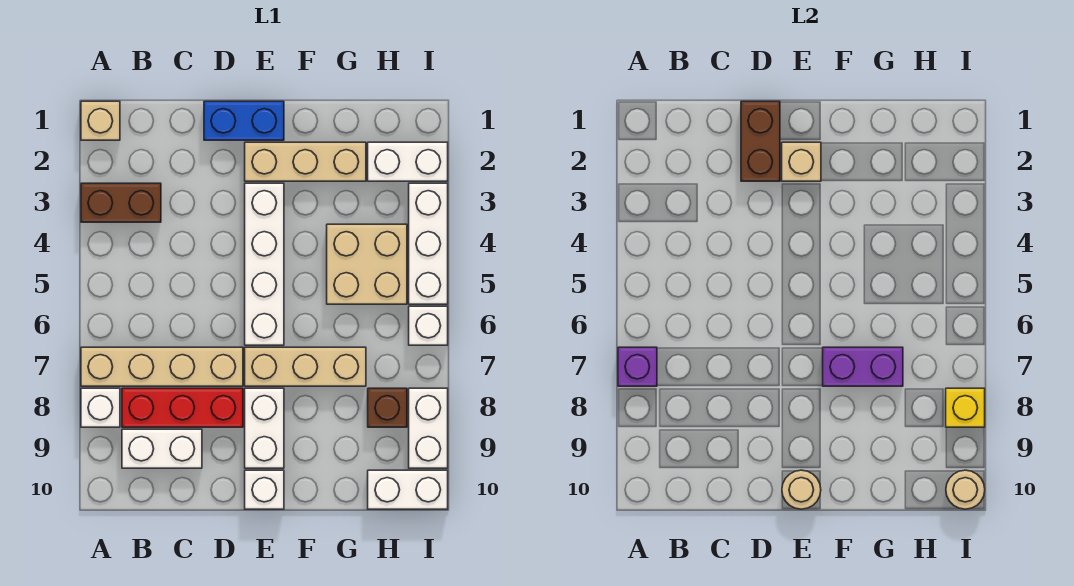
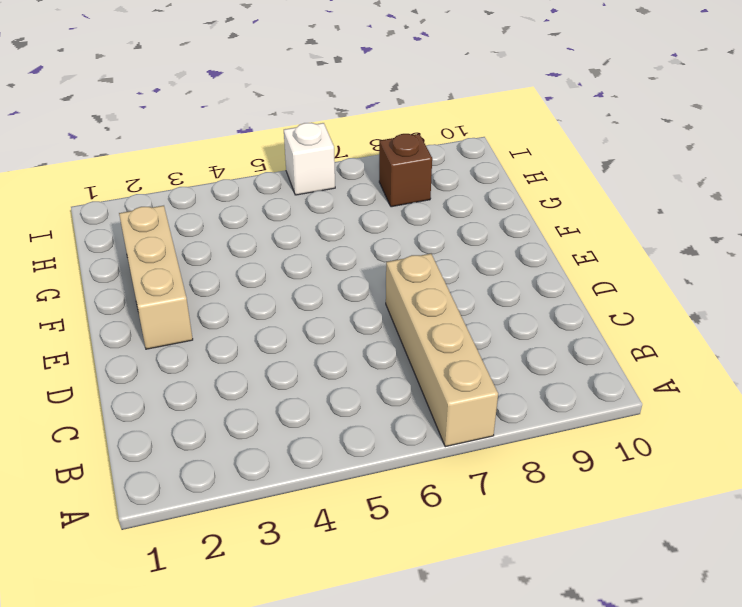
none -> tan brick A1 level 1
none -> brown brick A3:B3 level 1
none -> white brick A8 level 1

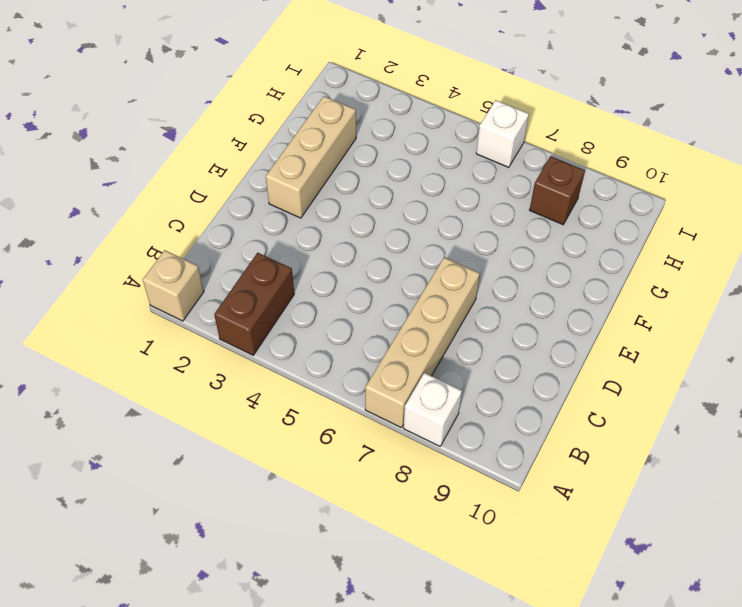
none -> red brick B8:D8 level 1
none -> white brick B9:C9 level 1
none -> blue brick D1:E1 level 1

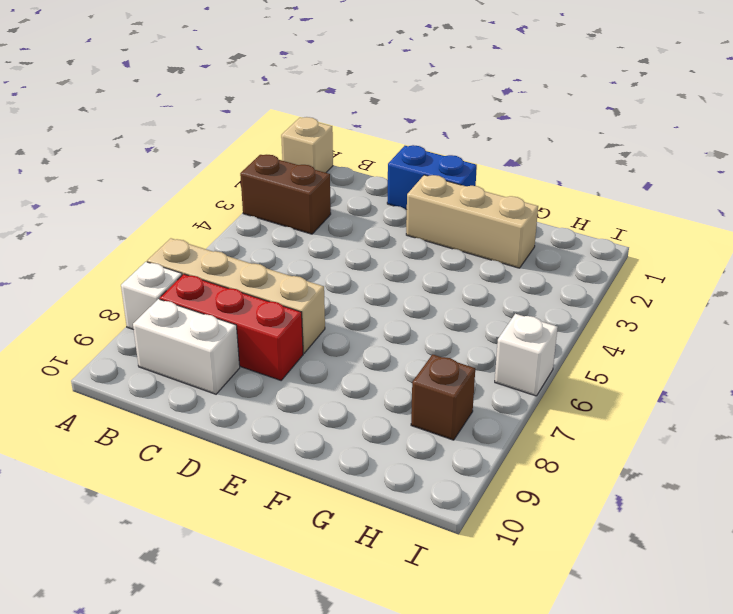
none -> white brick E3:E6 level 1
none -> tan brick E7:G7 level 1
none -> white brick E8:E9 level 1

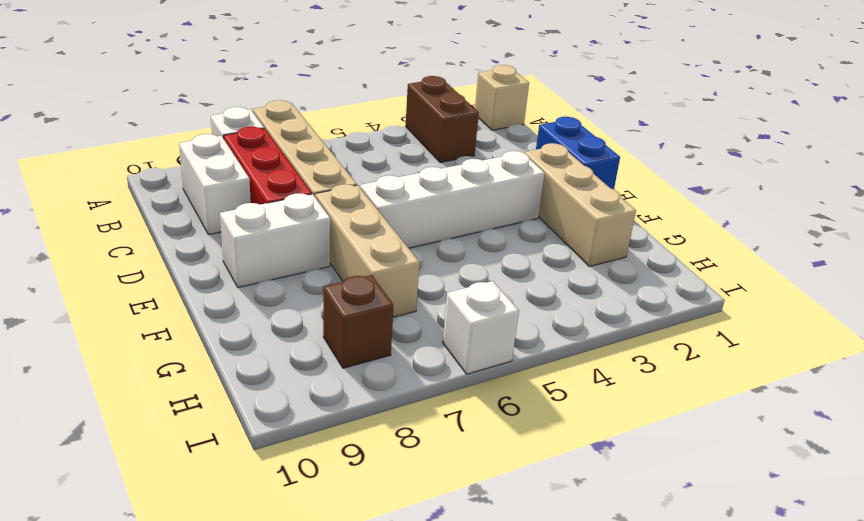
none -> white brick E10 level 1
none -> tan brick G4:H5 level 1
none -> white brick H2:I2 level 1

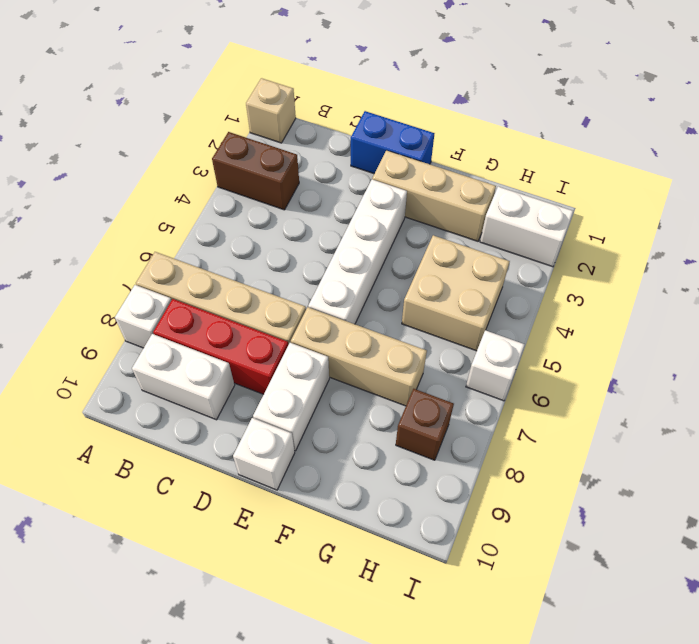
none -> white brick H10:I10 level 1
none -> white brick I3:I5 level 1
none -> white brick I8:I9 level 1

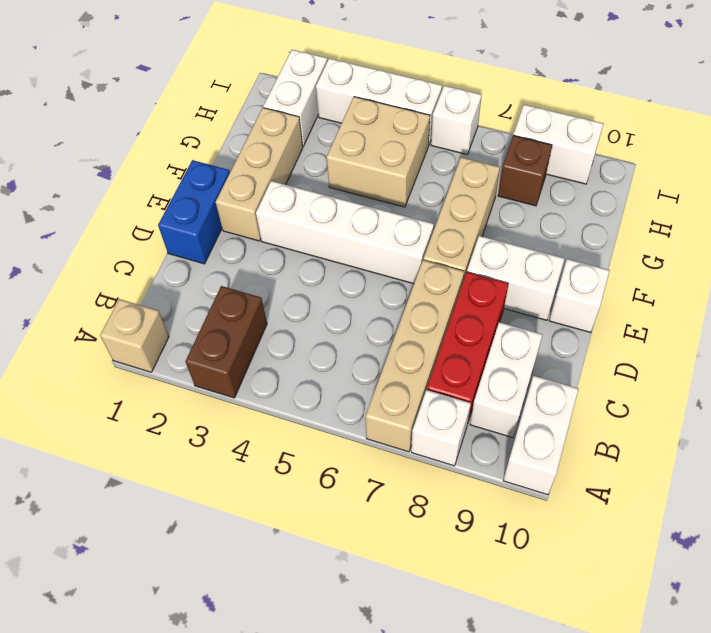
white brick A10:B10 level 1 -> white brick H10:I10 level 1
none -> purple brick A7 level 2
none -> brown brick D1:D2 level 2
none -> tan brick E2 level 2

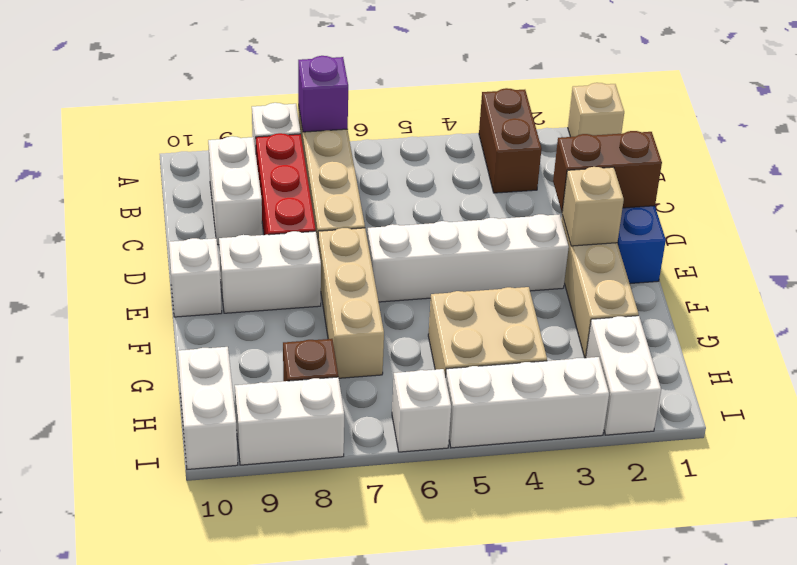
none -> tan round brick E10 level 2
none -> purple brick F7:G7 level 2
none -> yellow brick I8 level 2

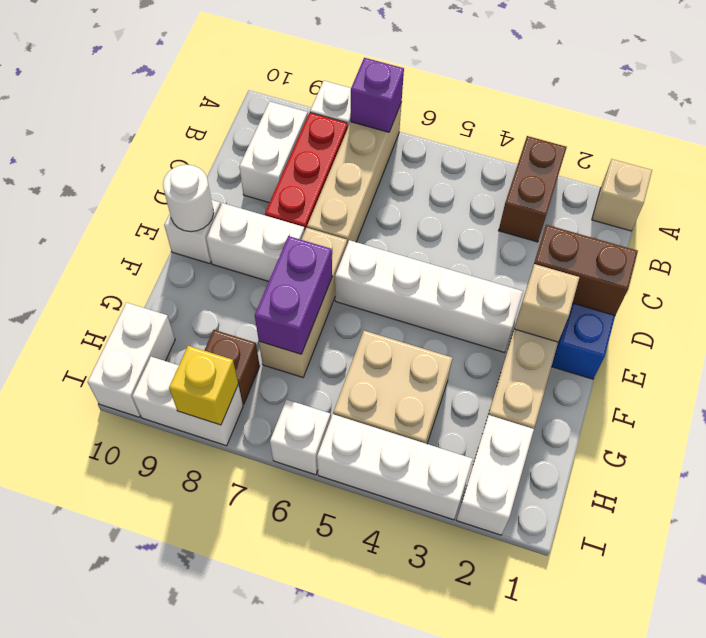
white round brick E10 level 2 -> tan round brick E10 level 2
none -> tan round brick I10 level 2

